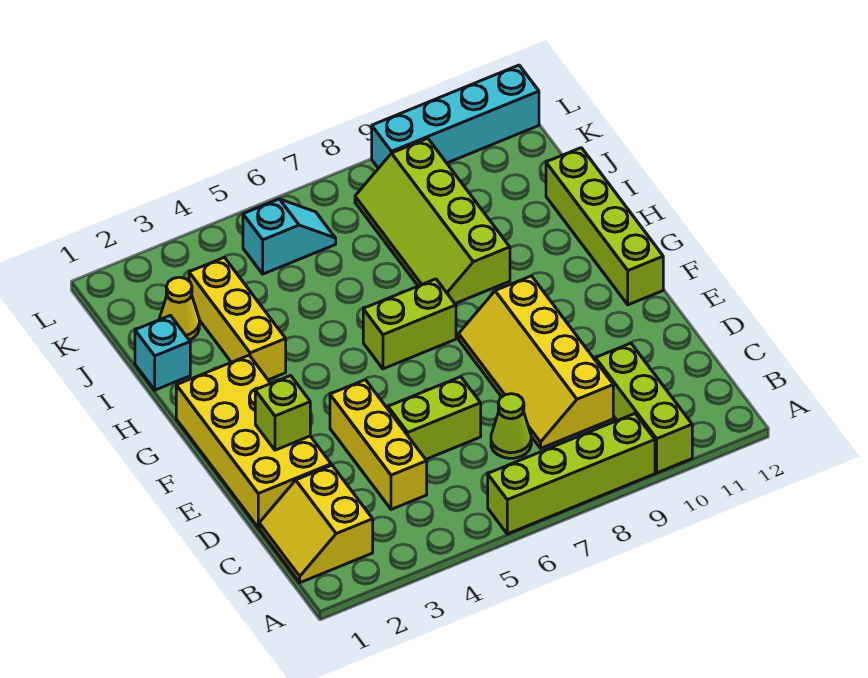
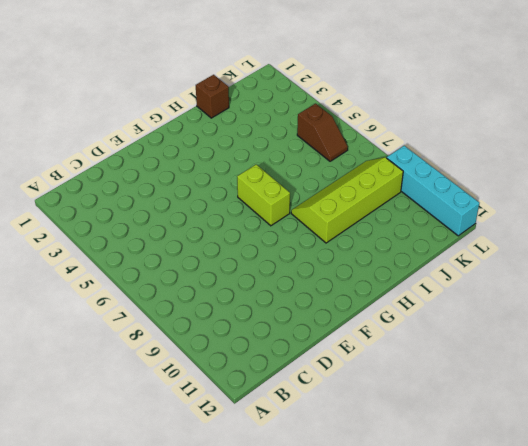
brown brick I1 level 1 -> cyan brick I1 level 1
brown slope K5:K6 level 1 top 5 -> cyan slope K5:K6 level 1 top 5
none -> lime brick A6:A9 level 1
none -> lime brick A10:C10 level 1
none -> yellow slope B1:C2 level 1 top 2

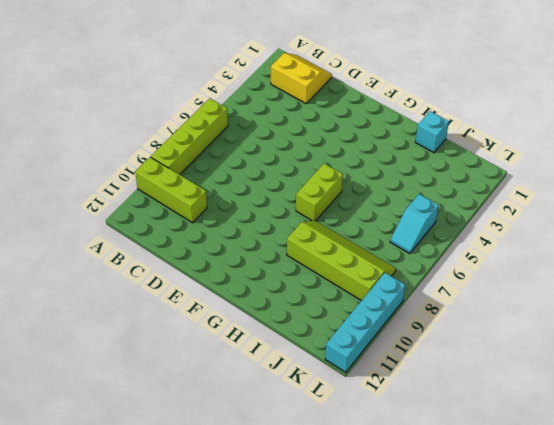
none -> yellow brick C4:E4 level 1
none -> lime cone C7 level 1
none -> yellow slope C8:F9 level 1 top 9

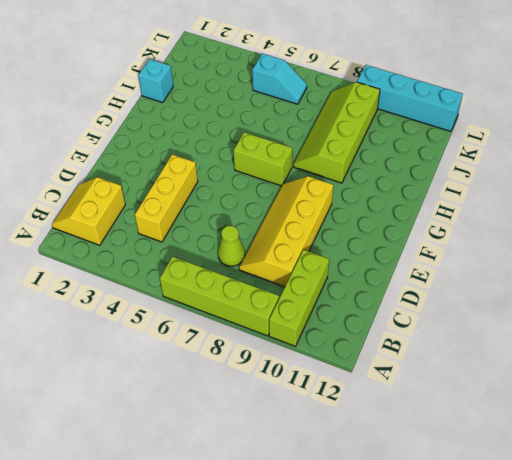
none -> yellow brick D1:G2 level 1
none -> lime brick D5:D6 level 1
none -> lime brick F12:I12 level 1

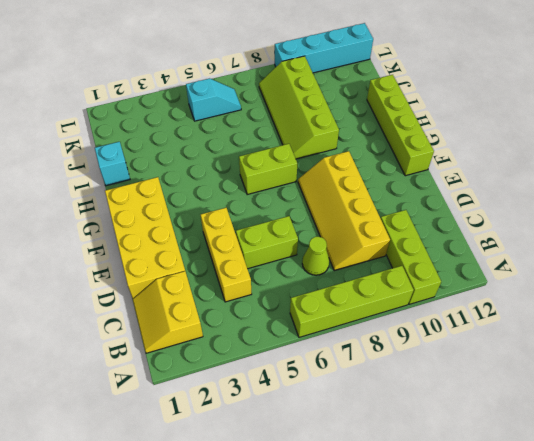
none -> yellow brick H3:J3 level 1
none -> yellow cone J2 level 1
none -> lime brick E2 level 2

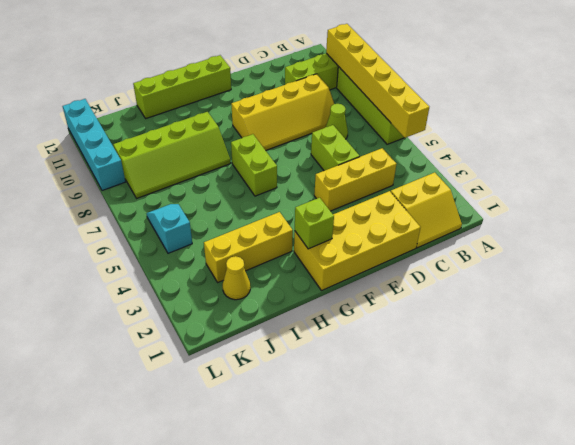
yellow brick A5:A10 level 2 -> none
lime brick G2 level 2 -> lime brick E2 level 2
none -> cyan brick I1 level 1

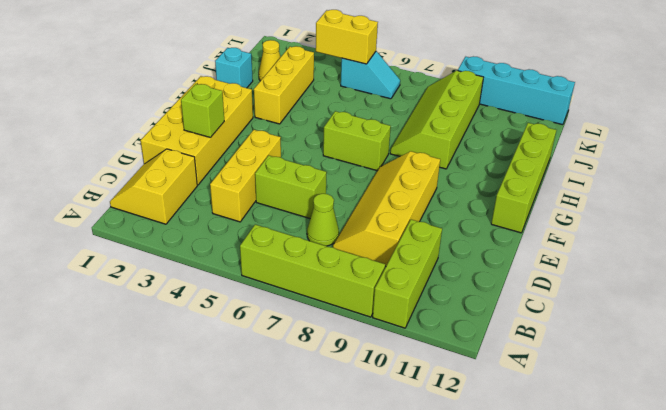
yellow brick K4:K5 level 2 -> none

